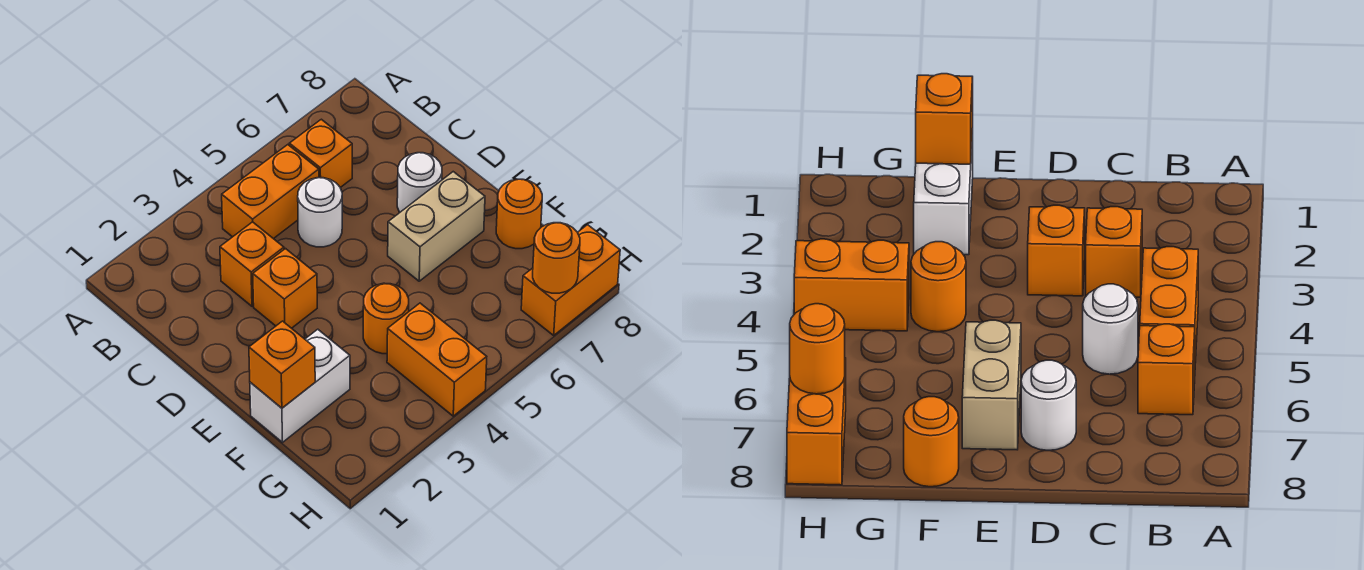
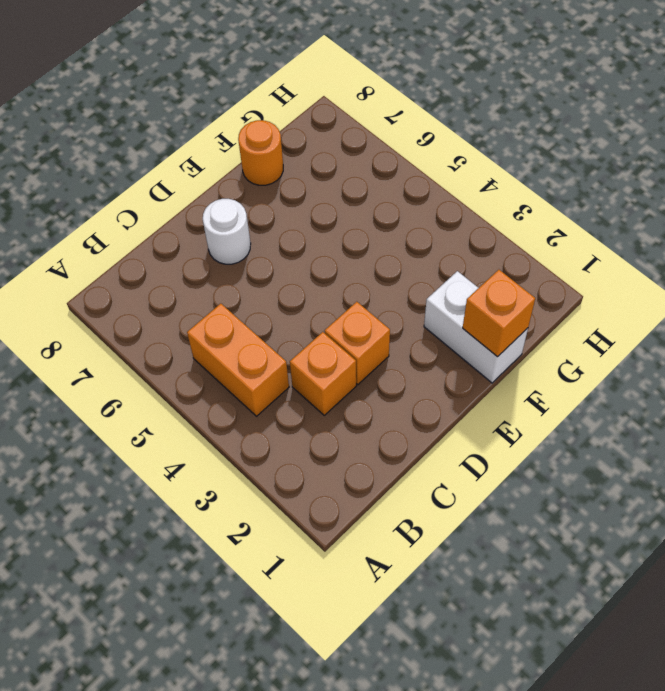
none -> orange brick B6 level 1
none -> white round brick C5 level 1
none -> tan brick E6:E7 level 1

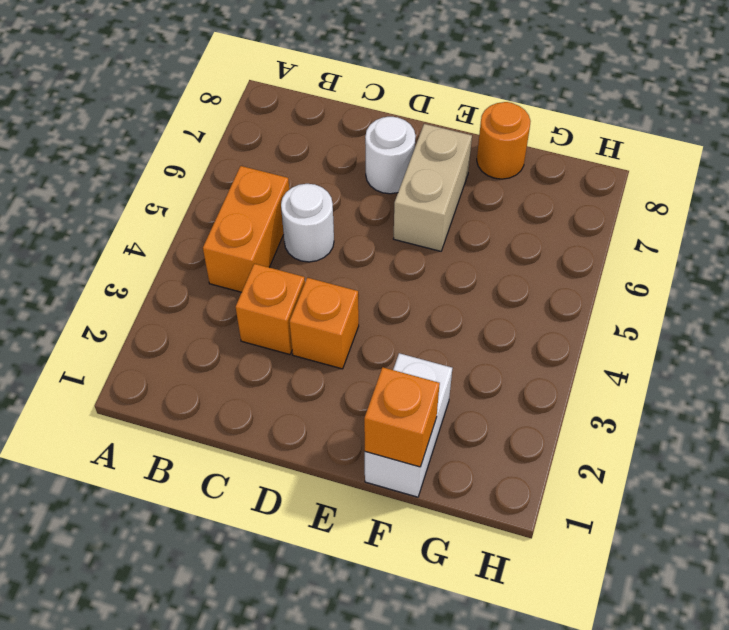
none -> orange brick B6 level 1
none -> orange round brick F4 level 1
none -> orange brick G4:H4 level 1

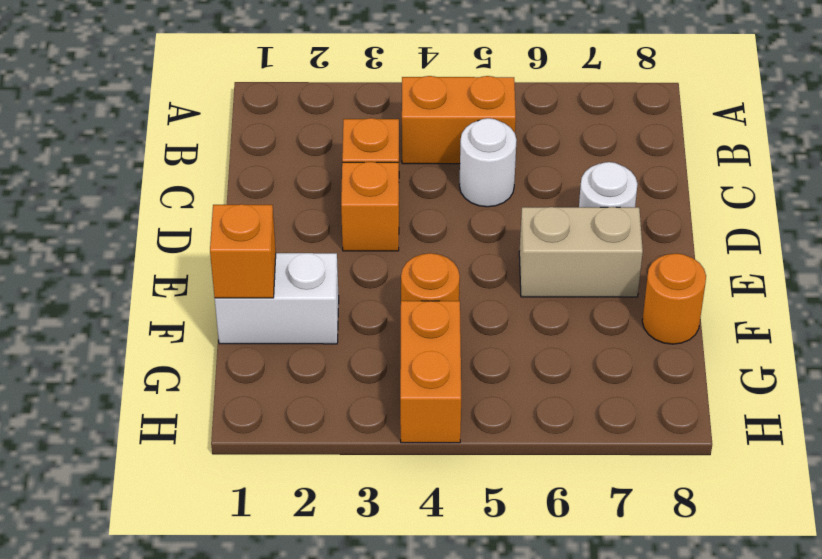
none -> orange brick B6 level 1
none -> orange brick H7:H8 level 1
none -> orange round brick H7 level 2

